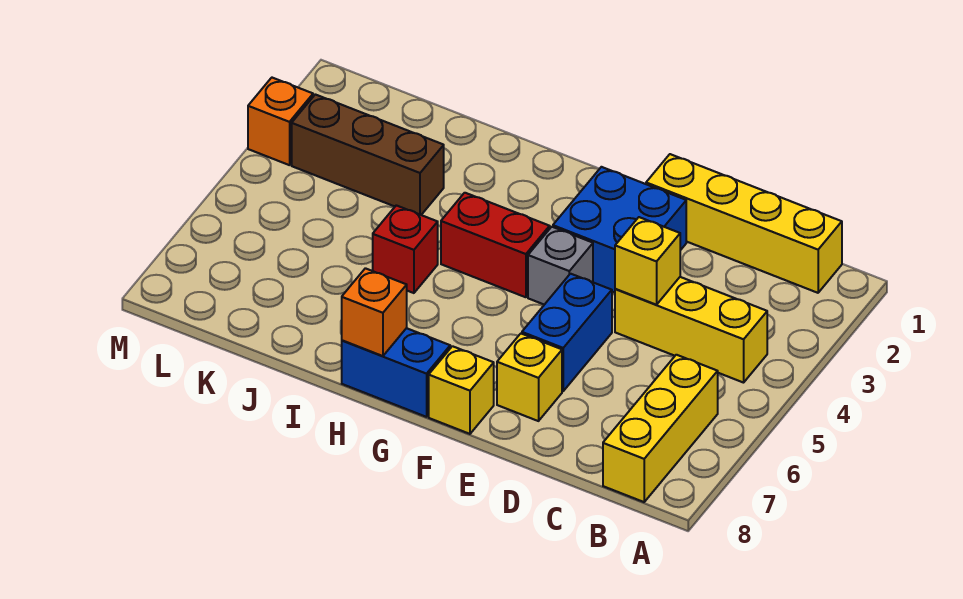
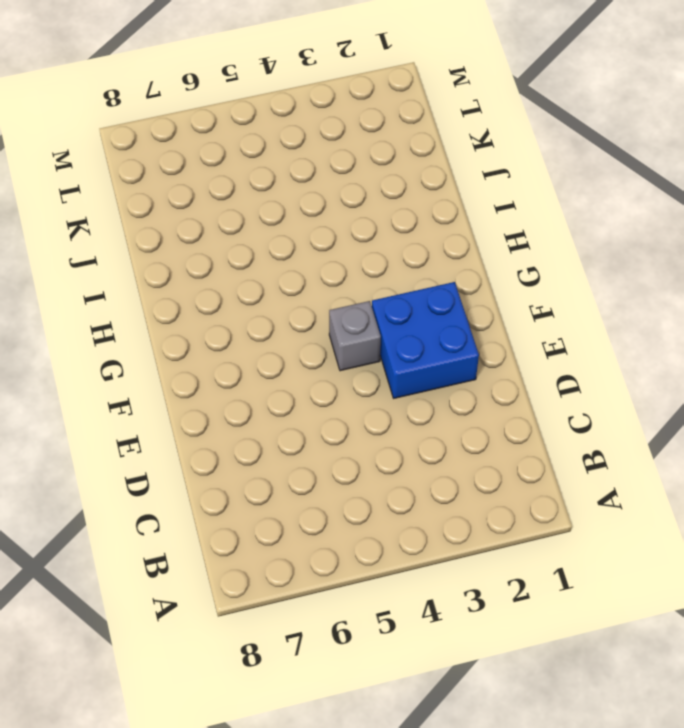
none -> yellow brick B1:E1 level 1
none -> yellow brick B4:D4 level 1
none -> yellow brick B6:B8 level 1

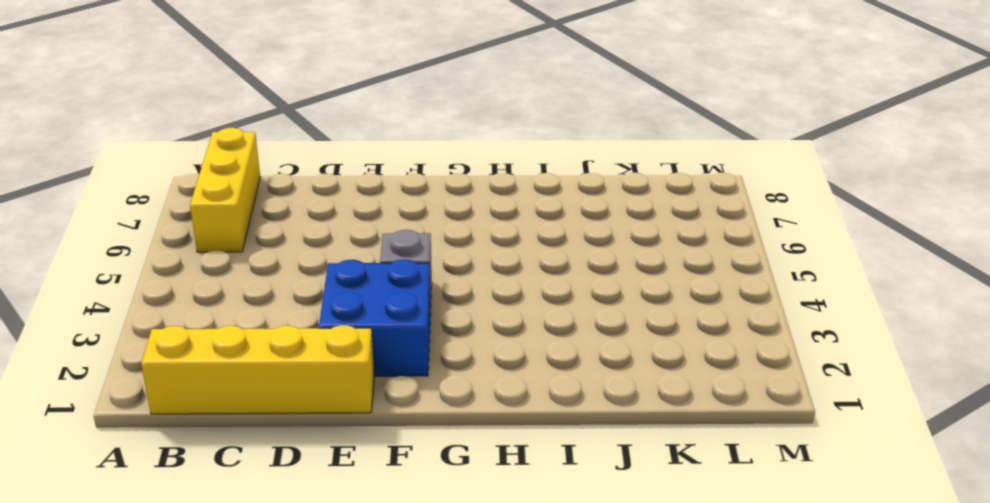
none -> yellow brick B4:D4 level 1
none -> blue brick E5:E6 level 1
none -> yellow brick E7 level 1

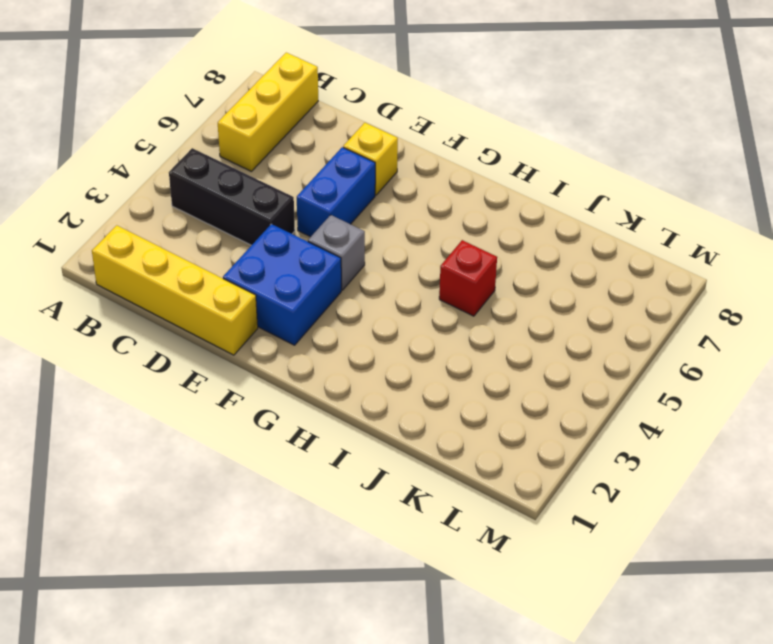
black brick B4:D4 level 1 -> yellow brick B4:D4 level 1
none -> yellow brick F8 level 1
none -> red brick G4:H4 level 1
none -> blue brick G8:H8 level 1

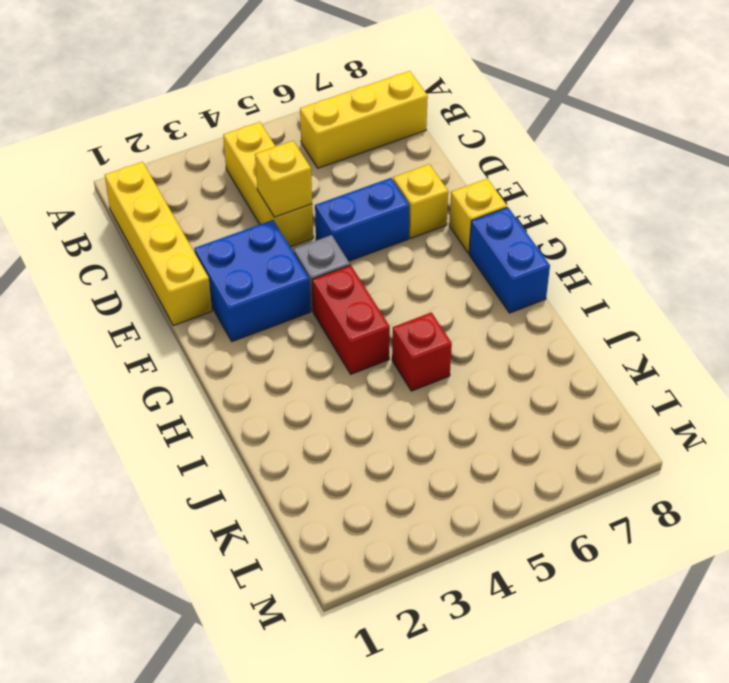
none -> brown brick J3:L3 level 1
none -> orange brick M3 level 1
none -> orange brick H8 level 2

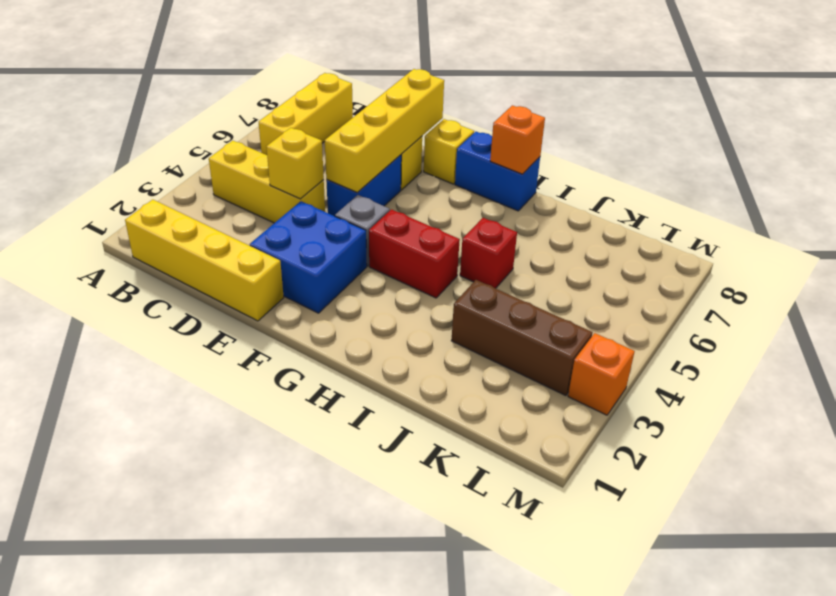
yellow brick E5:E8 level 2 -> none

